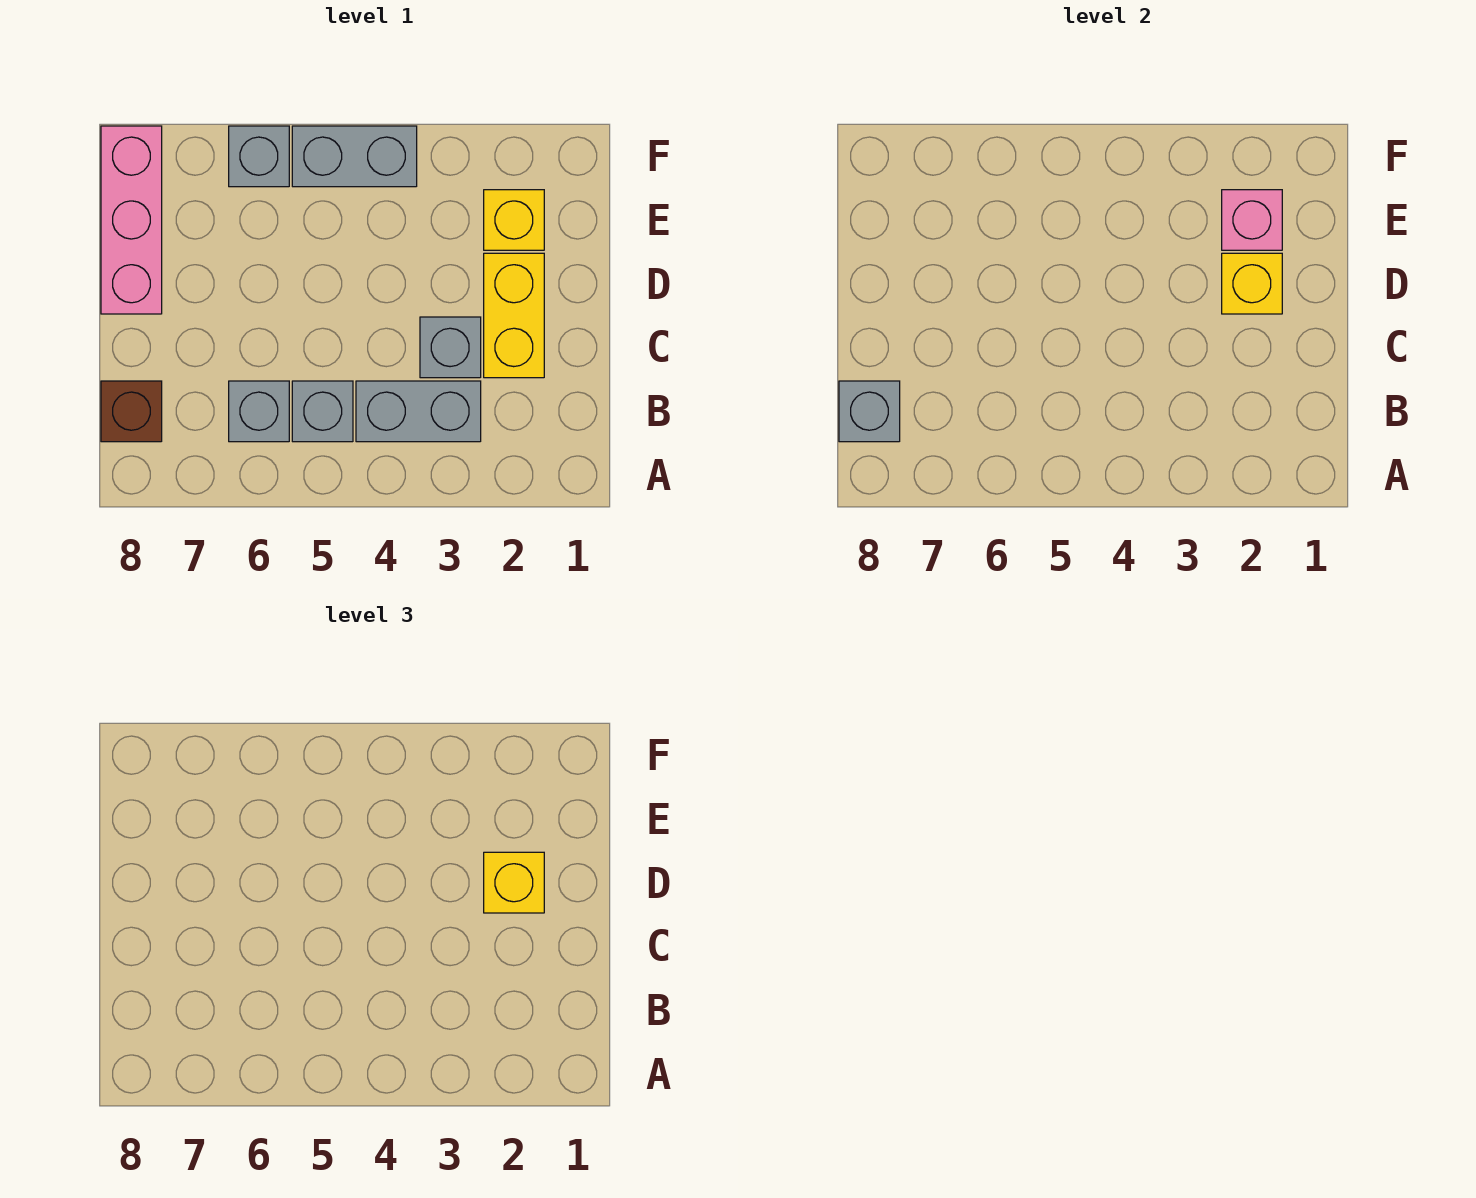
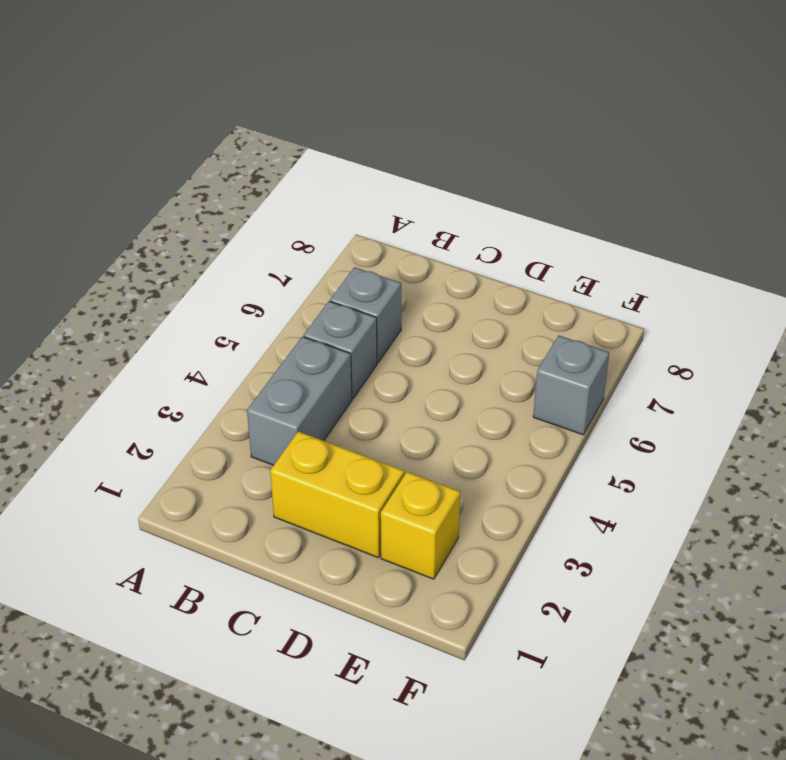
none -> brown brick B8 level 1
none -> grey brick C3 level 1
none -> pink brick D8:F8 level 1

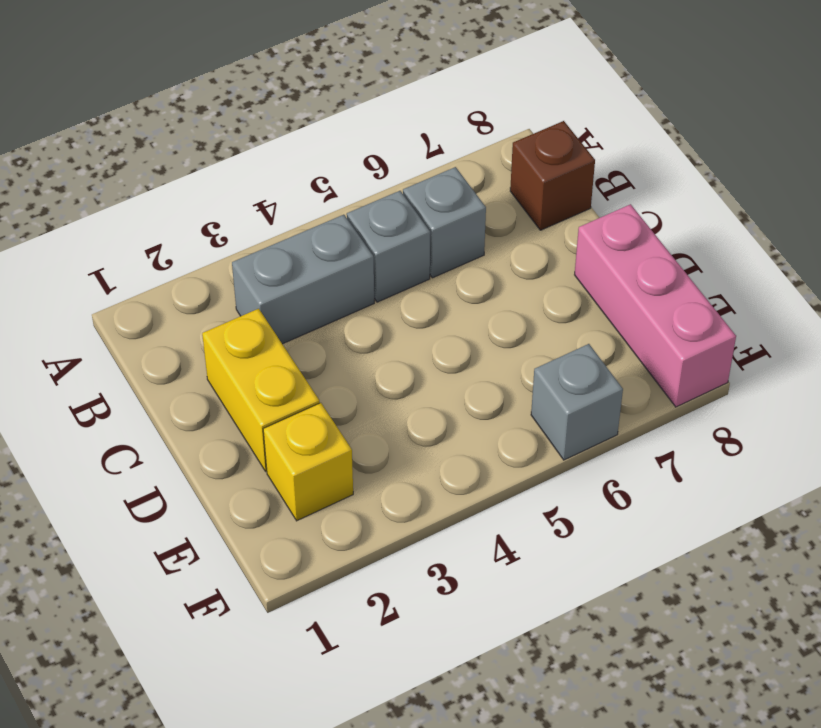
none -> grey brick C3 level 1
none -> grey brick F4:F5 level 1
none -> grey brick B8 level 2

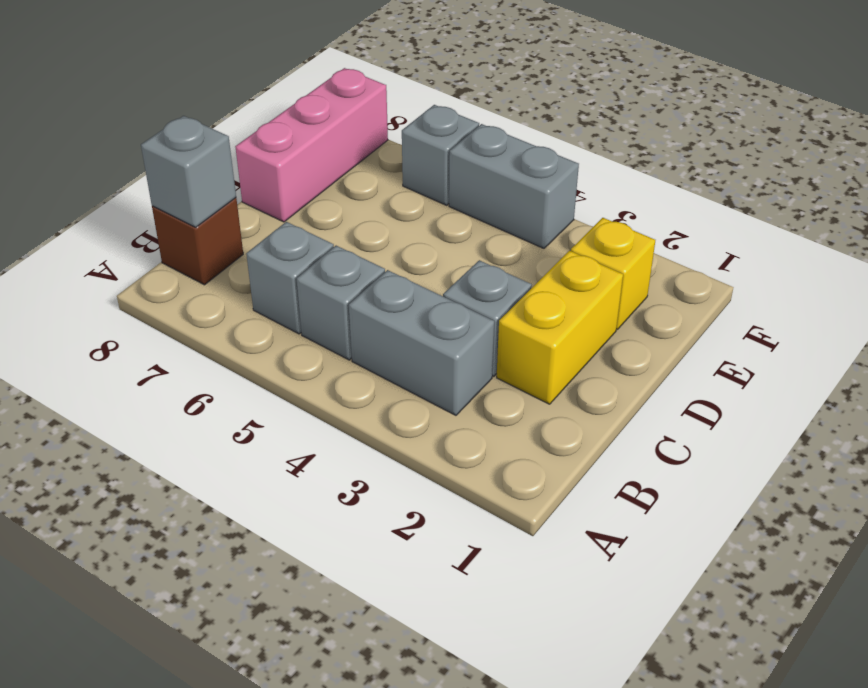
none -> yellow brick D2 level 2
none -> pink brick E2 level 2
none -> yellow brick D2 level 3

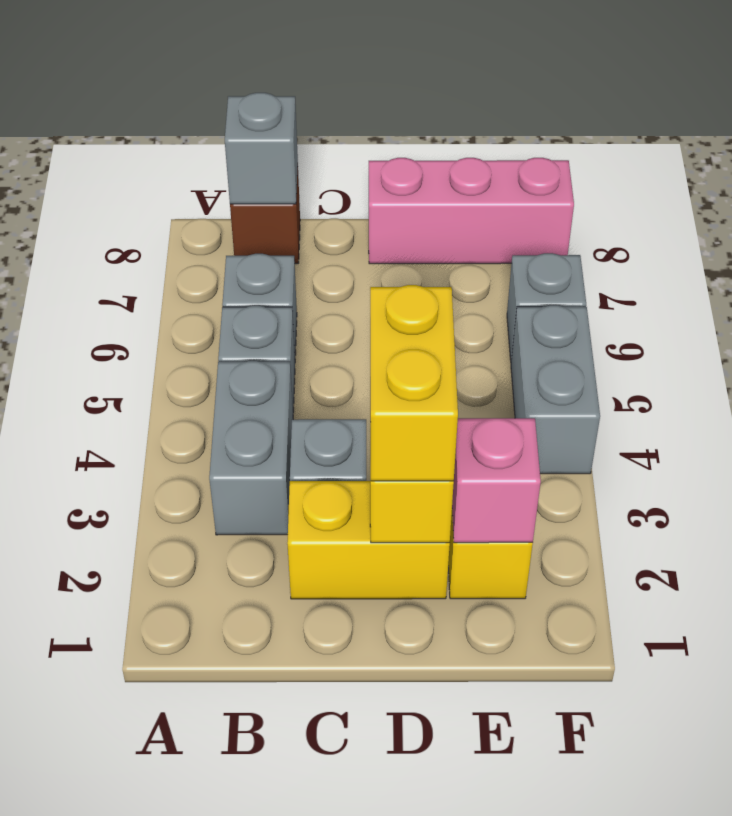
yellow brick D2:D3 level 3 -> yellow brick D2 level 3

